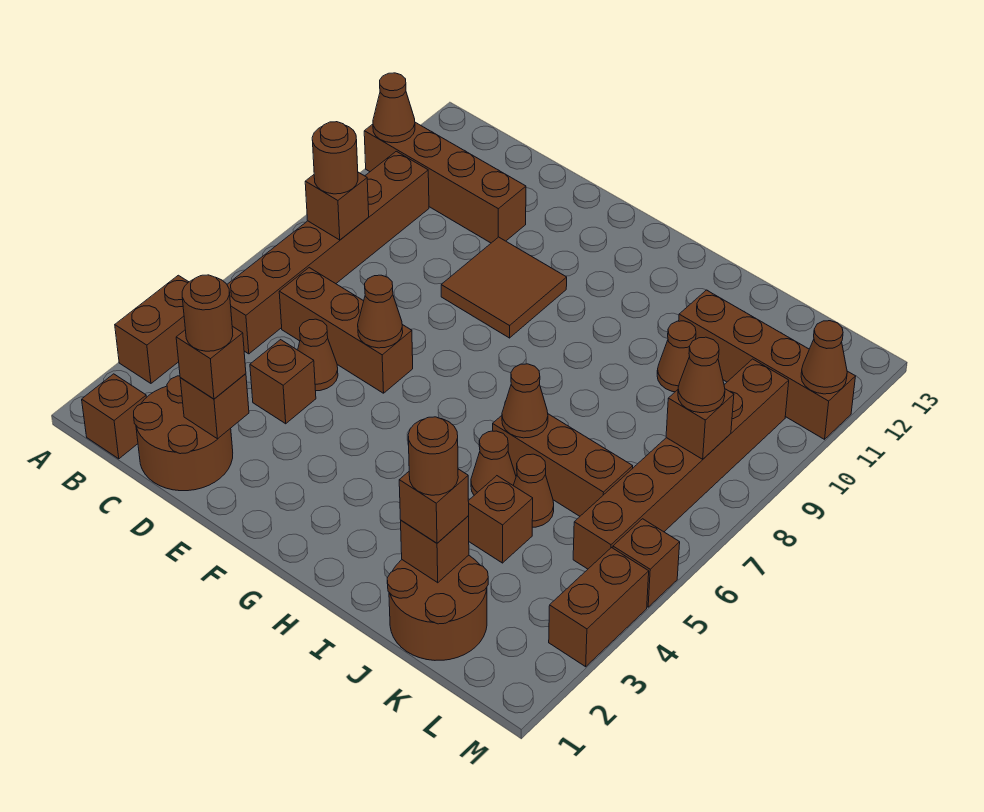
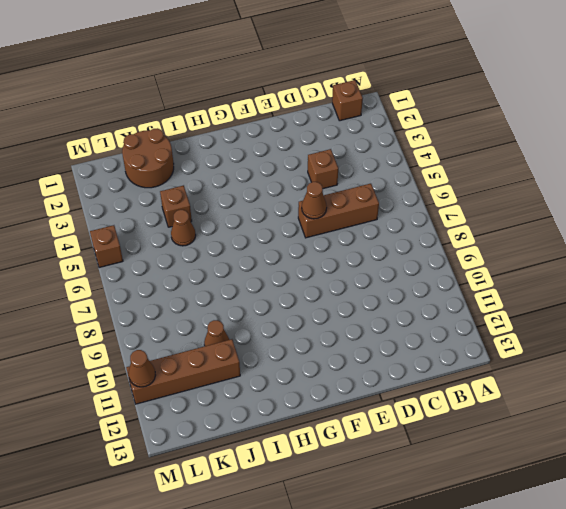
none -> brown brick A3:A4 level 1
none -> brown brick A11:D11 level 1
none -> brown brick B5:B10 level 1
none -> brown round brick C1:D2 level 1

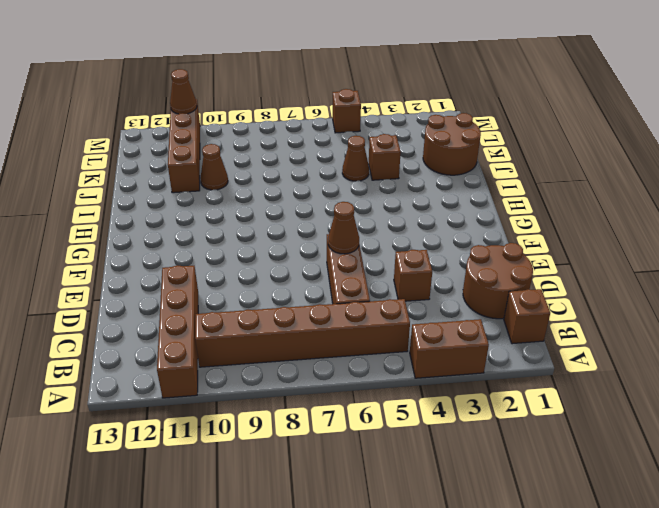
none -> brown cone D5 level 1
none -> brown tile E9:F10 level 1
none -> brown cone I5 level 1
none -> brown brick I6:K6 level 1

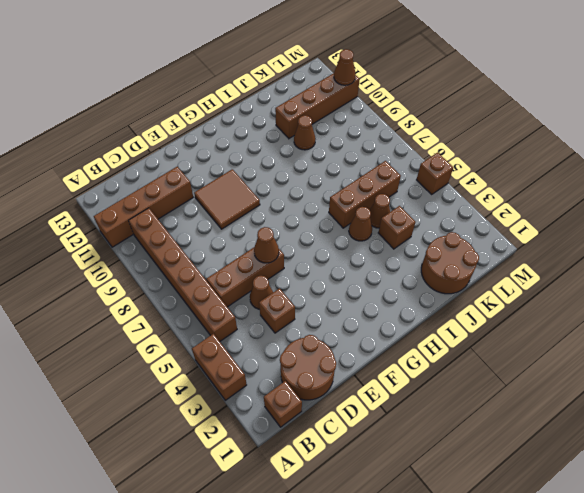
none -> brown brick L5:L10 level 1
none -> brown brick M3:M4 level 1
none -> brown cone A11 level 2
none -> brown brick B8 level 2

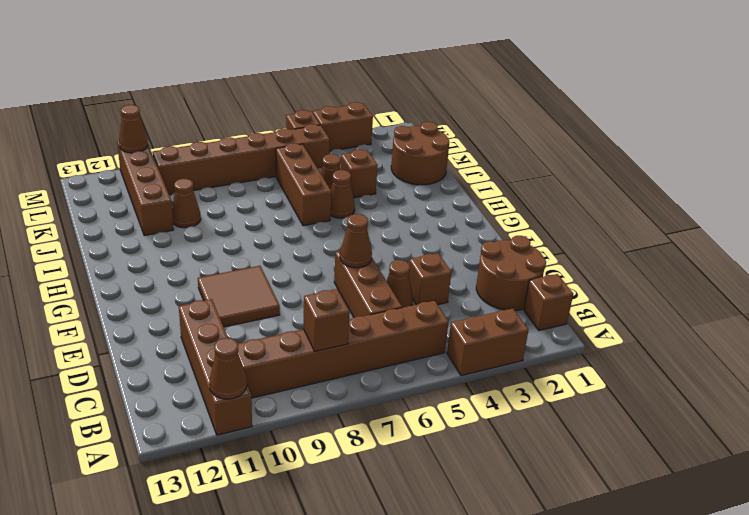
none -> brown brick D2 level 2
none -> brown cone I6 level 2
none -> brown brick J2 level 2
none -> brown brick L8 level 2

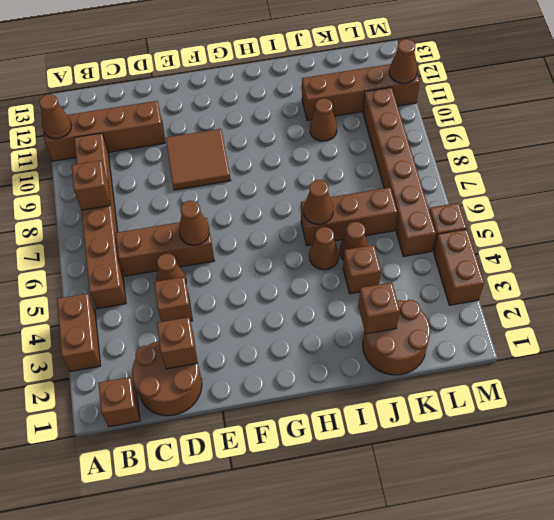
none -> brown brick L8 level 2
none -> brown round brick B8 level 3
none -> brown brick D2 level 3
none -> brown brick J2 level 3

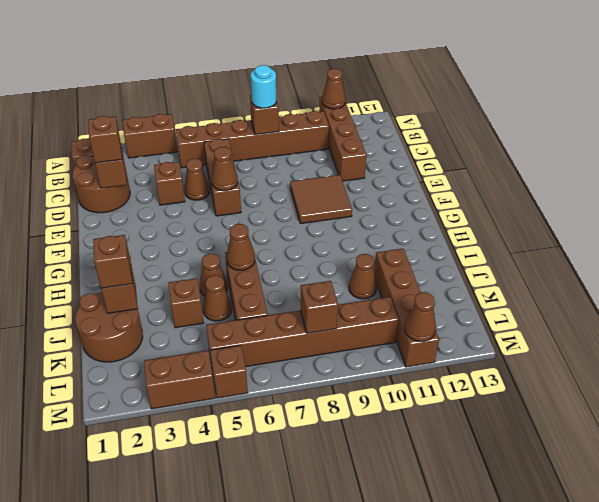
cyan round brick B8 level 3 -> brown round brick B8 level 3
none -> brown cone L8 level 3
none -> brown round brick D2 level 4
none -> brown round brick J2 level 4

